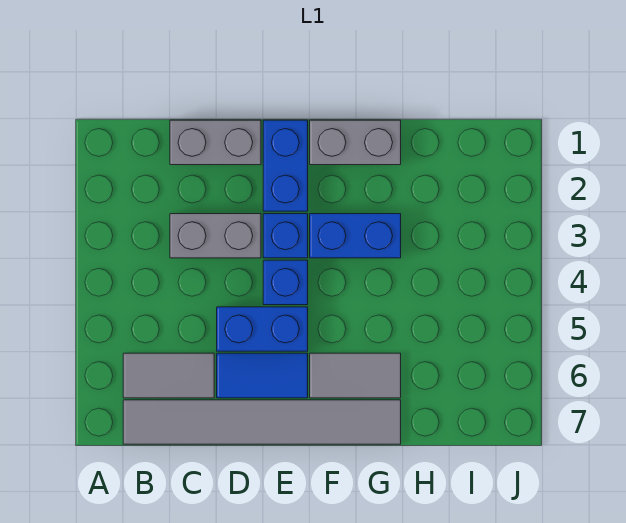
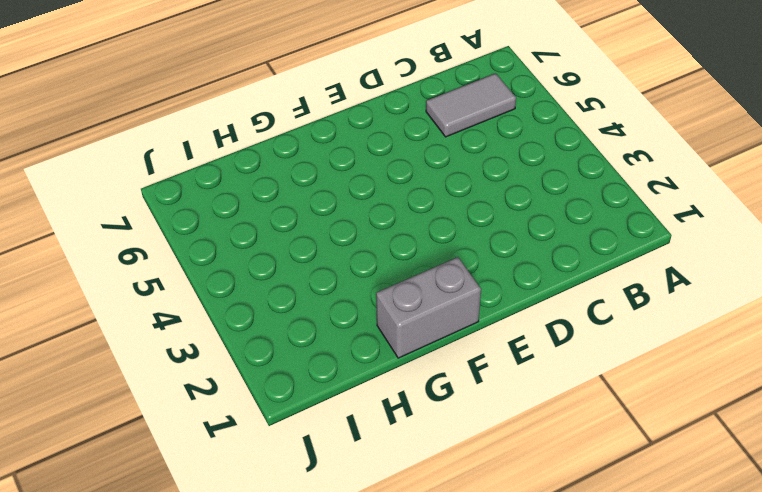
none -> grey tile B7:G7 level 1
none -> grey brick C1:D1 level 1
none -> grey brick C3:D3 level 1

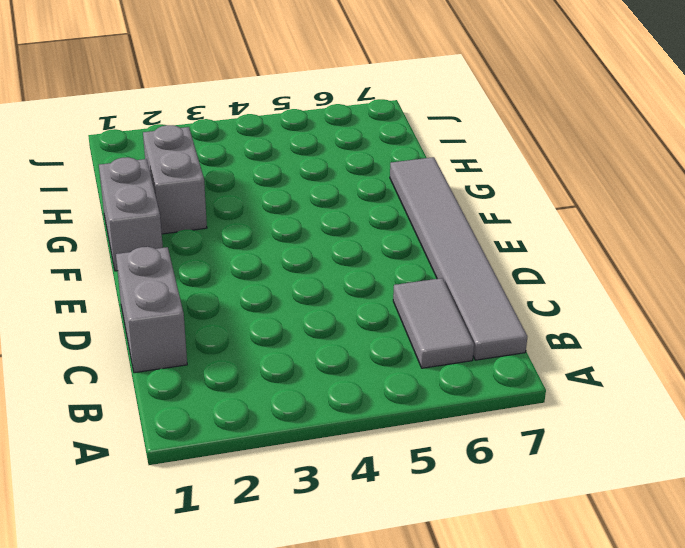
grey brick G2:H2 level 1 -> grey brick C3:D3 level 1
none -> blue brick D5:E5 level 1
none -> blue tile D6:E6 level 1
none -> blue brick E1:E2 level 1

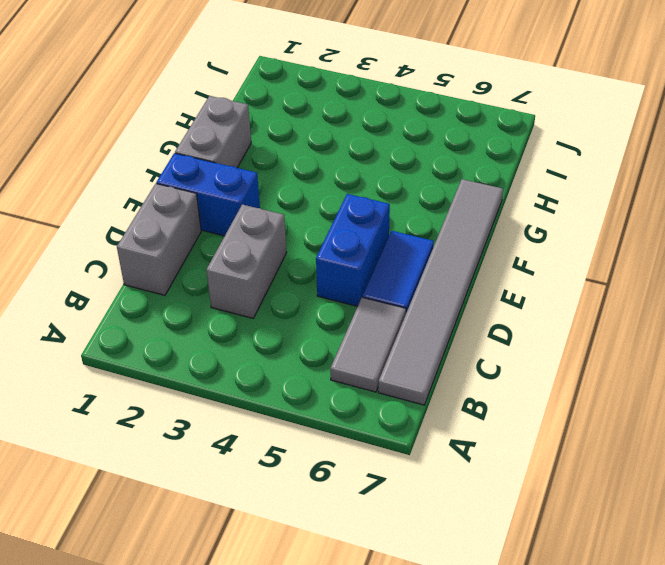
none -> blue brick E3 level 1
none -> blue brick E4 level 1
none -> blue brick F3:G3 level 1

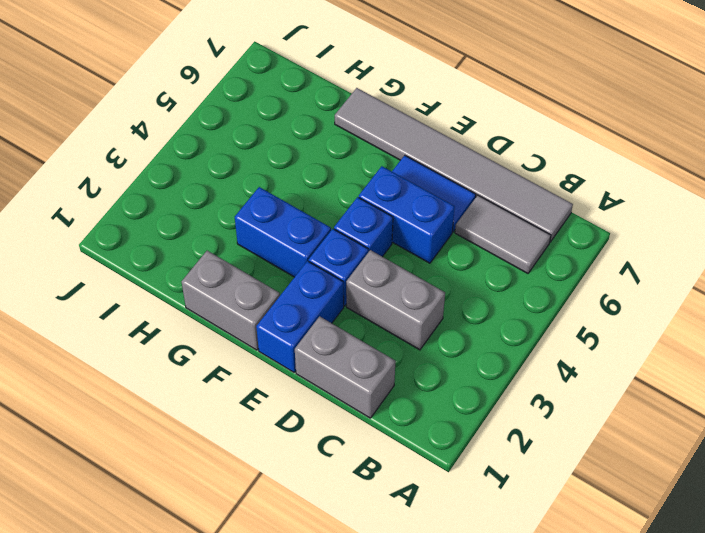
none -> grey tile F6:G6 level 1

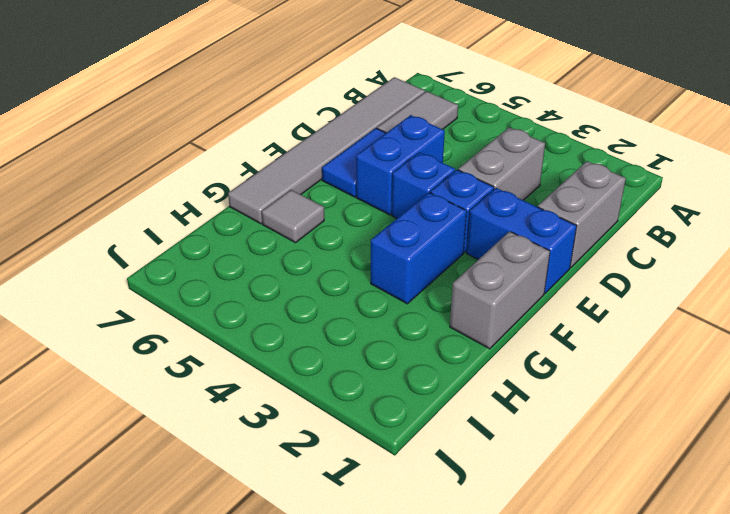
grey tile G6 level 1 -> grey tile F6:G6 level 1

